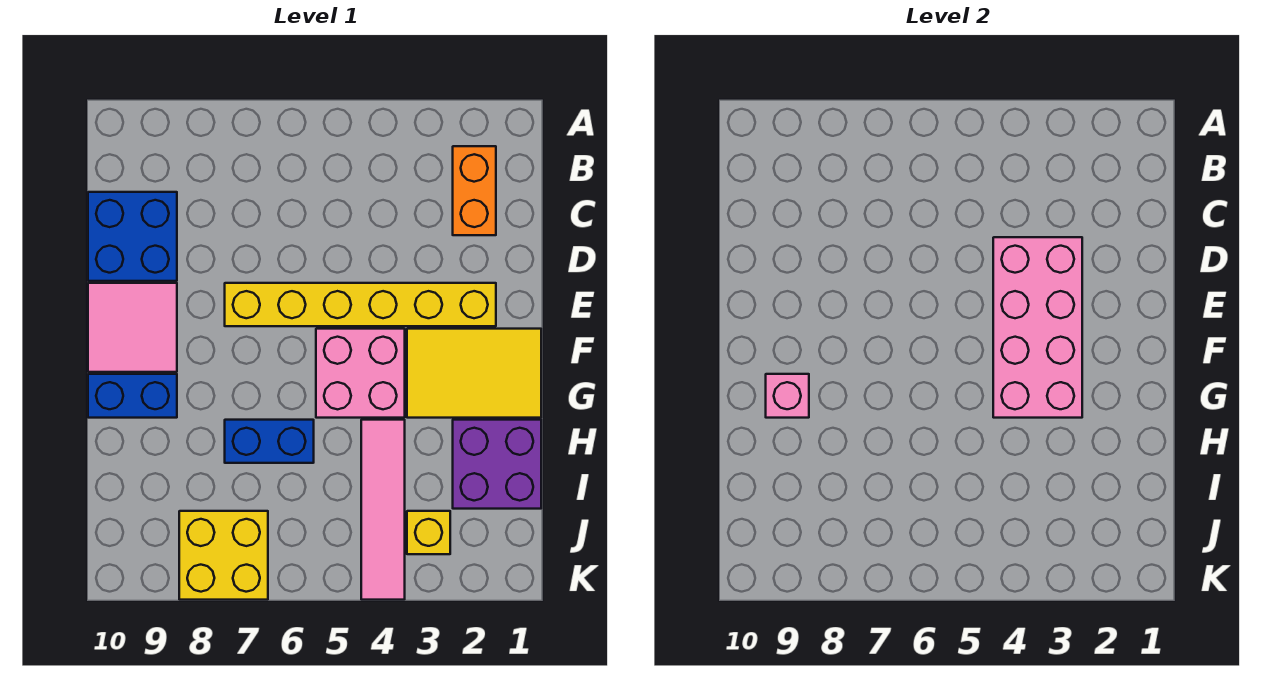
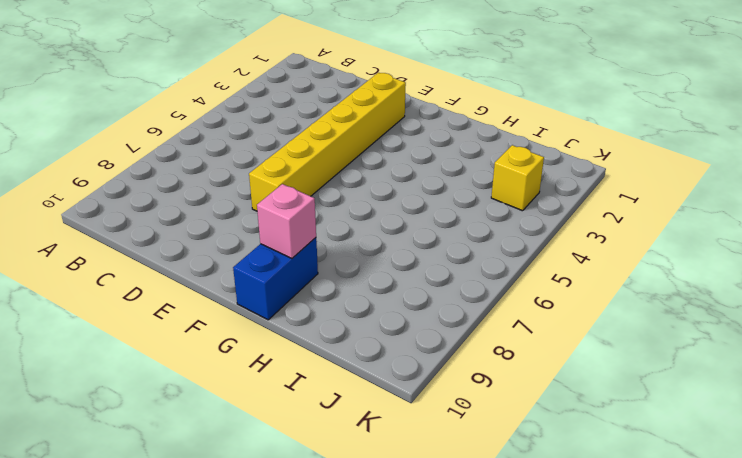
none -> orange brick B2:C2 level 1
none -> blue brick C9:D10 level 1
none -> pink tile E9:F10 level 1

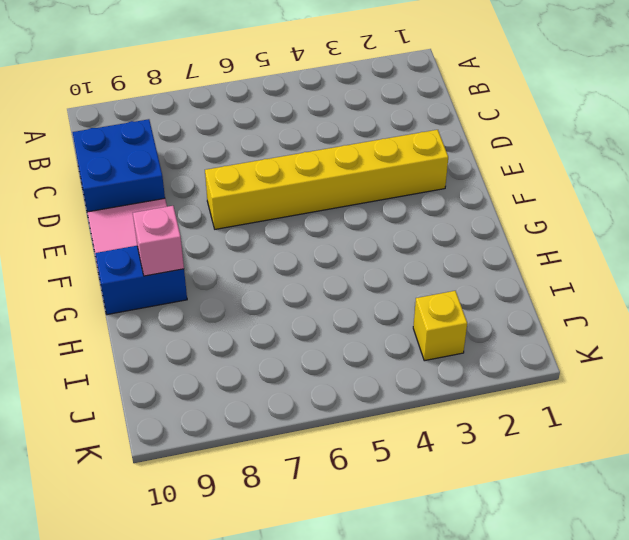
none -> orange brick B2:C2 level 1
none -> yellow tile F1:G3 level 1
none -> pink brick F4:G5 level 1

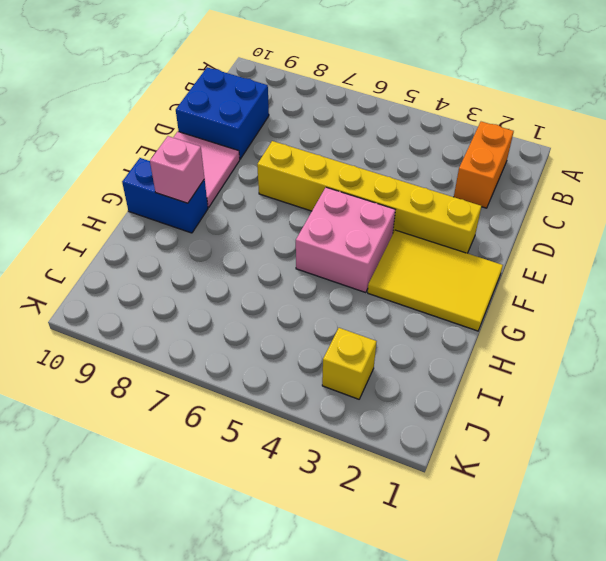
none -> purple brick H1:I2 level 1
none -> pink tile H4:K4 level 1
none -> blue brick H6:H7 level 1

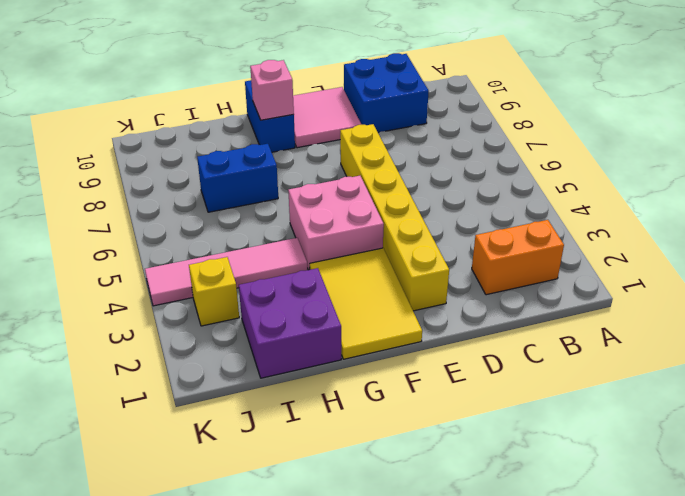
blue brick H7:I7 level 1 -> blue brick H6:H7 level 1
none -> yellow brick J7:K8 level 1
none -> pink brick D3:G4 level 2

